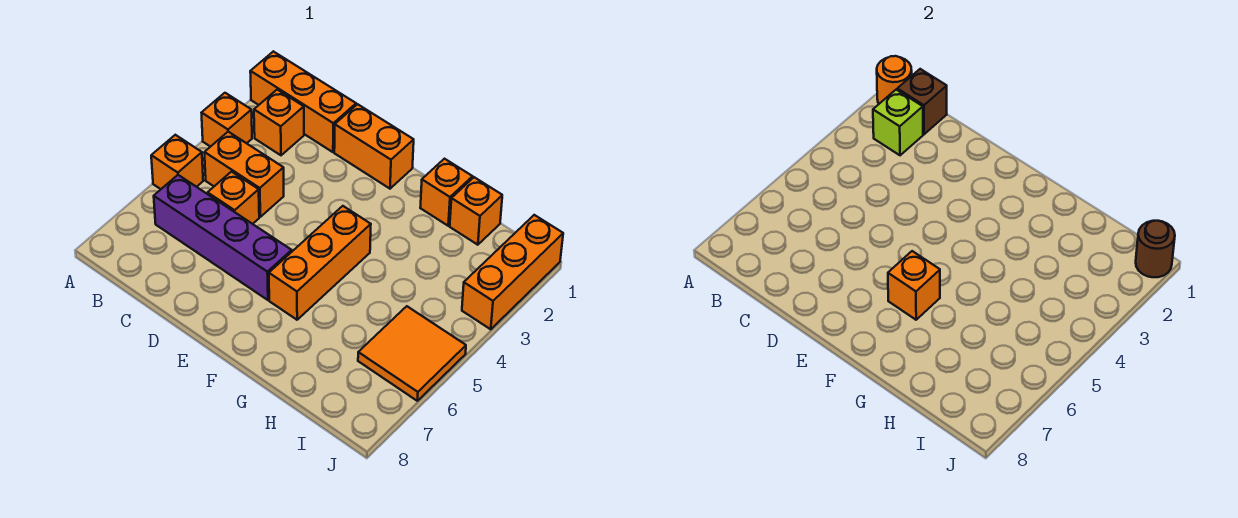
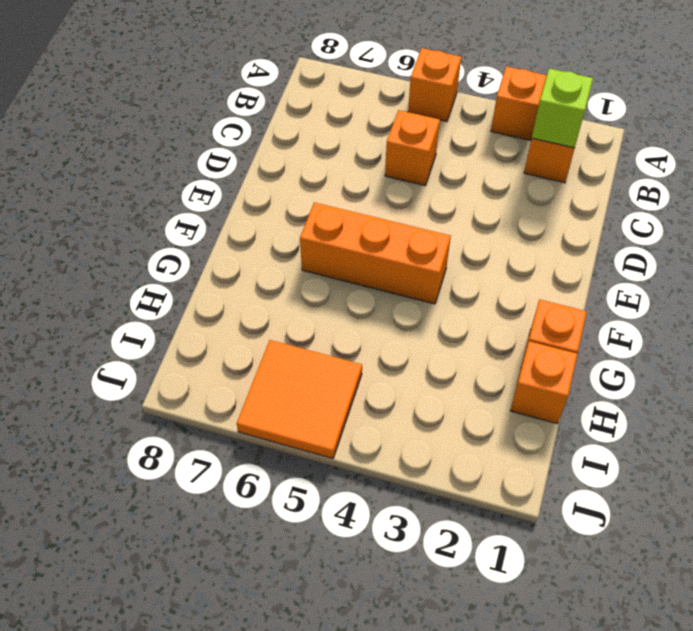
none -> orange brick A1:C1 level 1
none -> orange brick B4:C4 level 1
none -> purple brick B6:E6 level 1

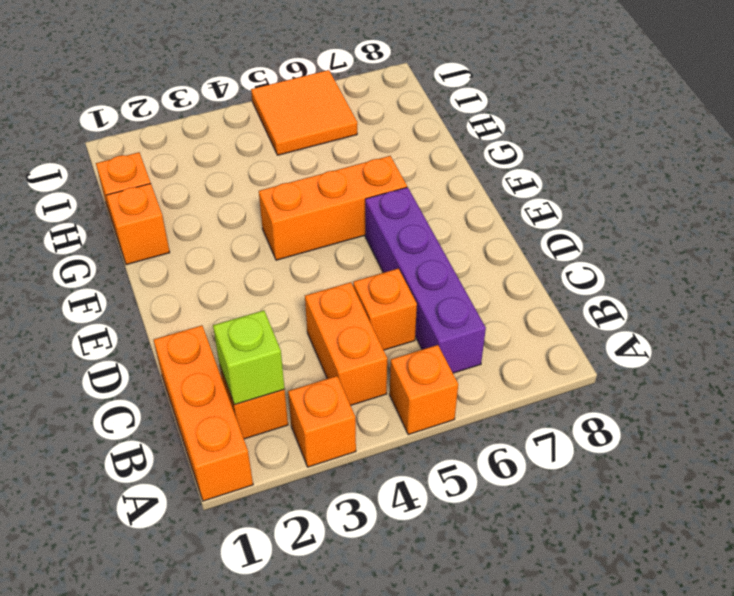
none -> orange brick D1:E1 level 1
none -> orange brick J1:J3 level 1
none -> orange round brick A1 level 2

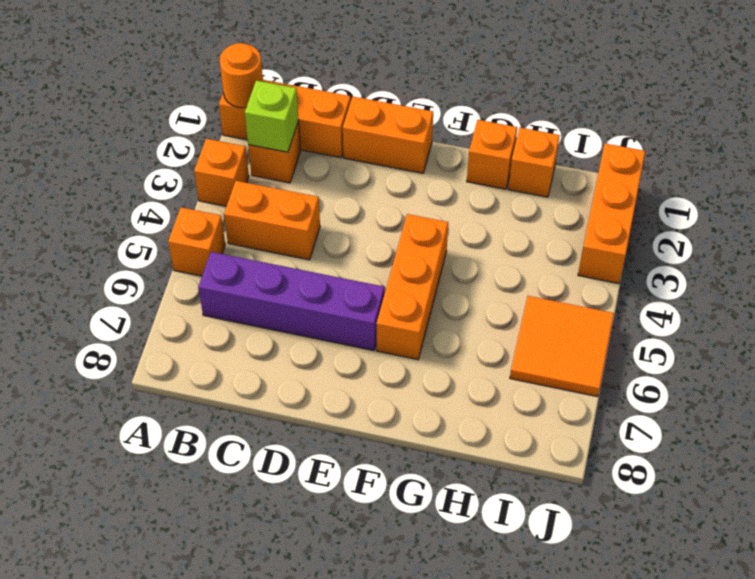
none -> orange brick C5 level 1
none -> brown brick B1 level 2
none -> orange brick F6 level 2

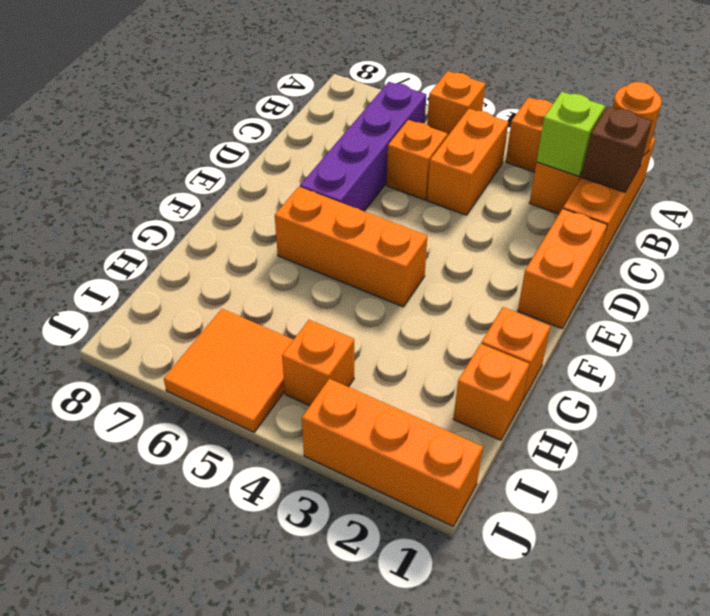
orange brick I4 level 1 -> orange brick F6 level 2
none -> brown round brick J1 level 2

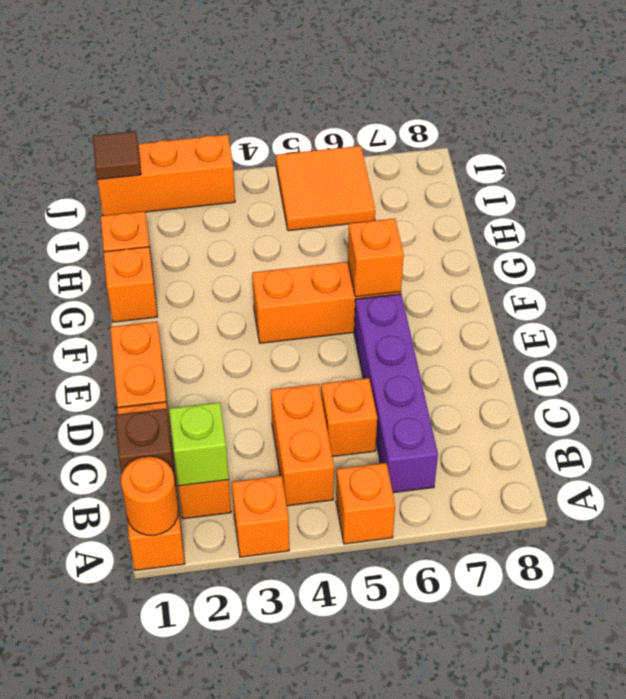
brown tile J1 level 2 -> brown round brick J1 level 2

